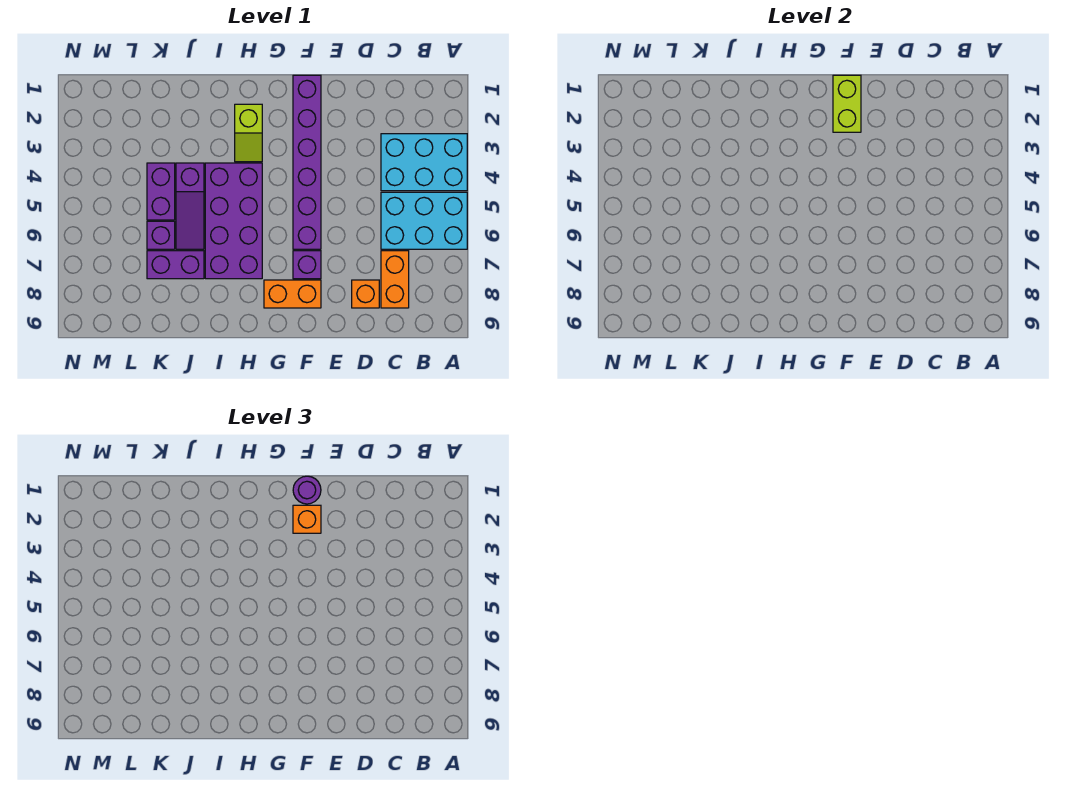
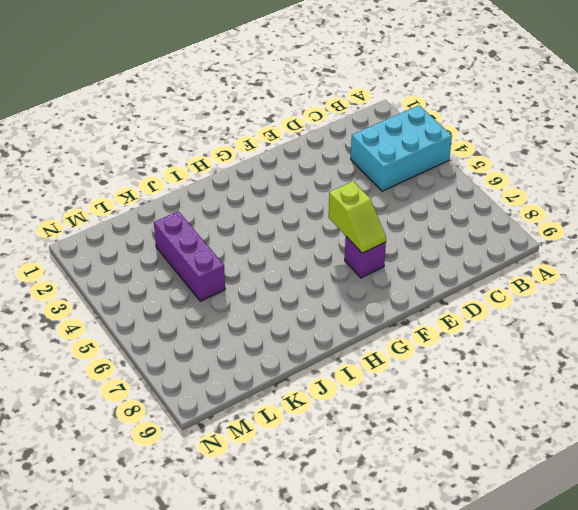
lime slope F6:F7 level 2 top 6 -> lime slope H2:H3 level 1 top 2
purple brick K3:K5 level 1 -> purple brick K4:K5 level 1
none -> cyan brick A5:C6 level 1
none -> orange brick C7:C8 level 1
none -> orange brick D8 level 1

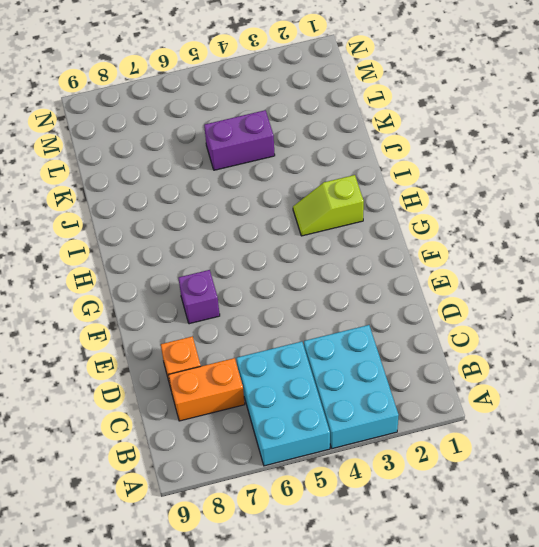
none -> purple brick F1:F6 level 1
none -> orange brick F8:G8 level 1
none -> purple brick H4:I7 level 1

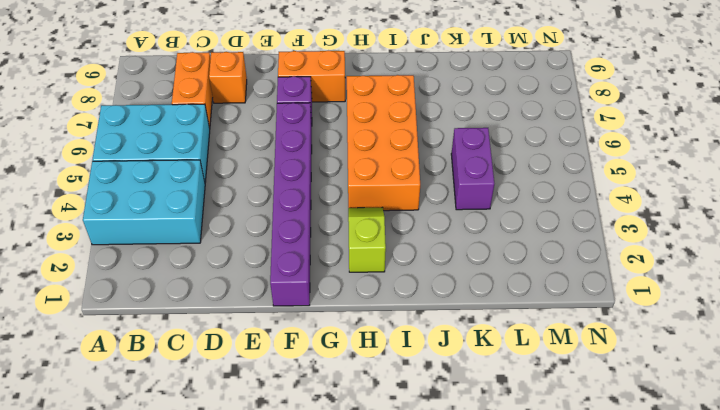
orange brick H4:I7 level 1 -> purple brick H4:I7 level 1
none -> purple slope J4:J6 level 1 top 4
none -> purple brick J7:K7 level 1
none -> purple brick K6 level 1

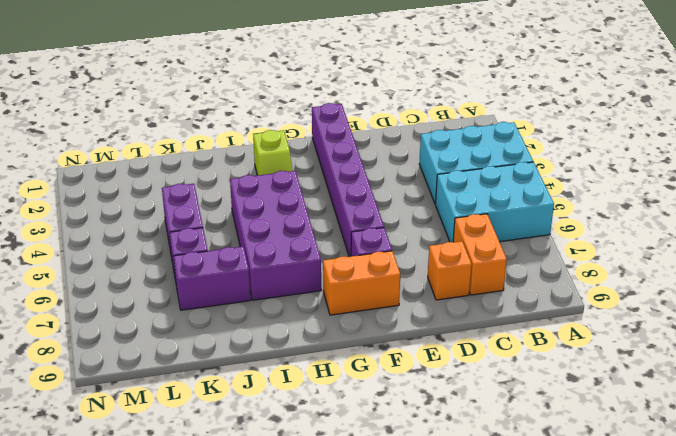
none -> purple slope J4:J6 level 1 top 4
none -> lime brick F1:F2 level 2
none -> purple round brick F1 level 3

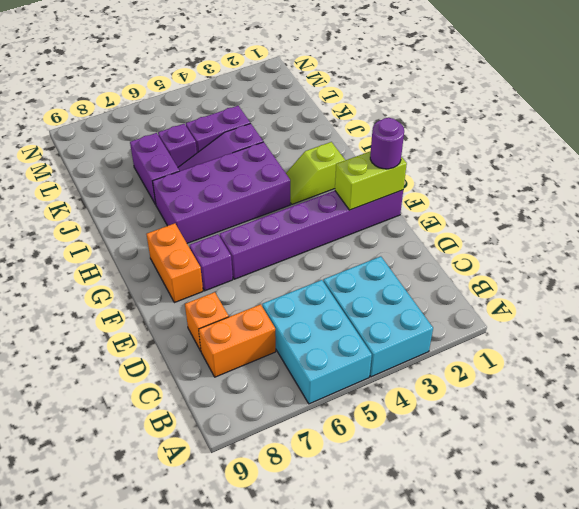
none -> orange brick F2 level 3

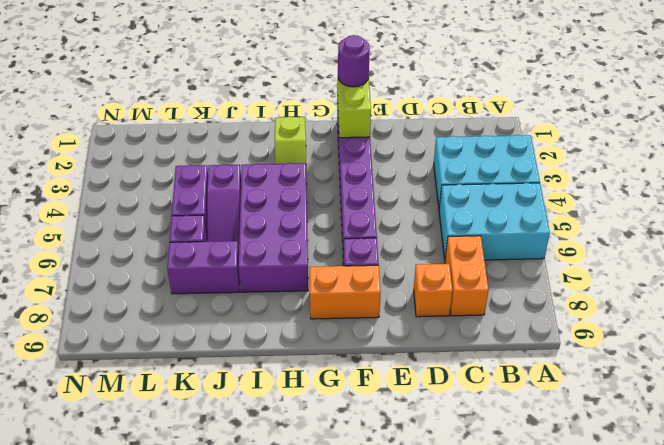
none -> orange brick F2 level 3

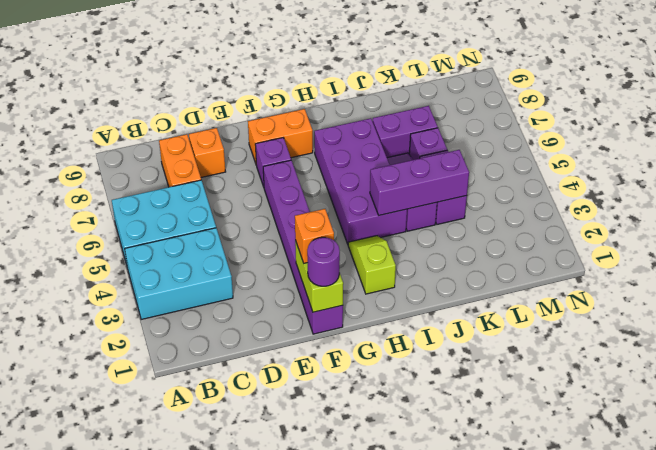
purple brick I4:K4 level 2 -> none

